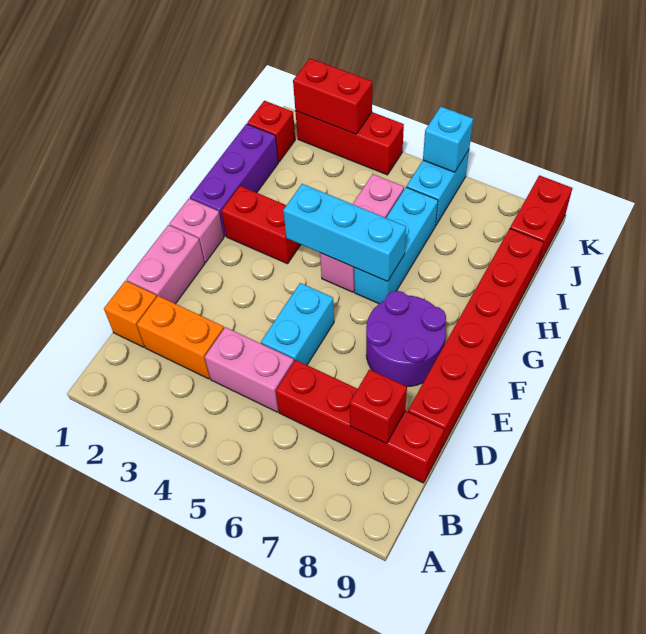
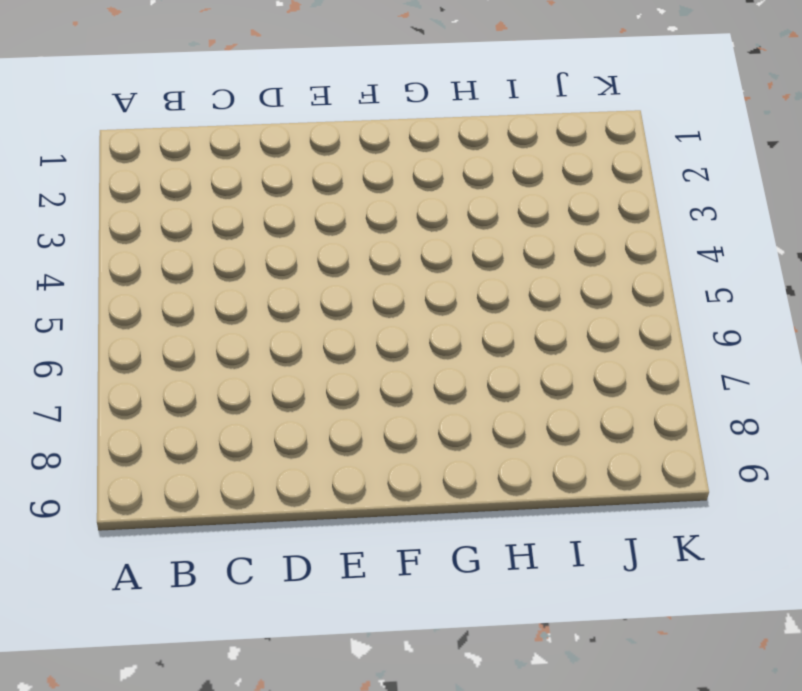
none -> orange brick C1 level 1
none -> orange brick C2:C3 level 1
none -> pink brick C4:C5 level 1

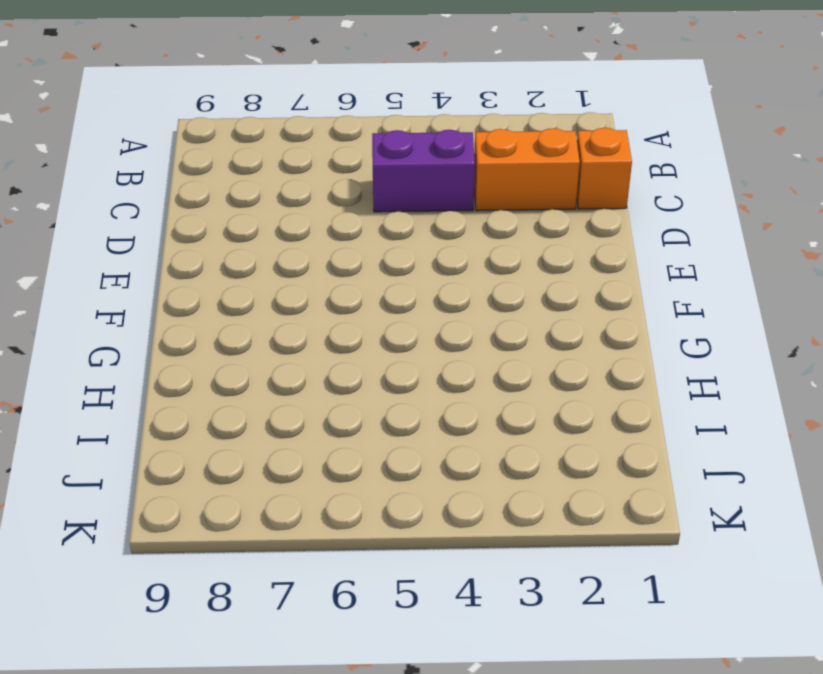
purple brick C4:C5 level 1 -> pink brick C4:C5 level 1
none -> red brick C6:C9 level 1
none -> pink brick D1:E1 level 1
none -> cyan brick D5:E5 level 1

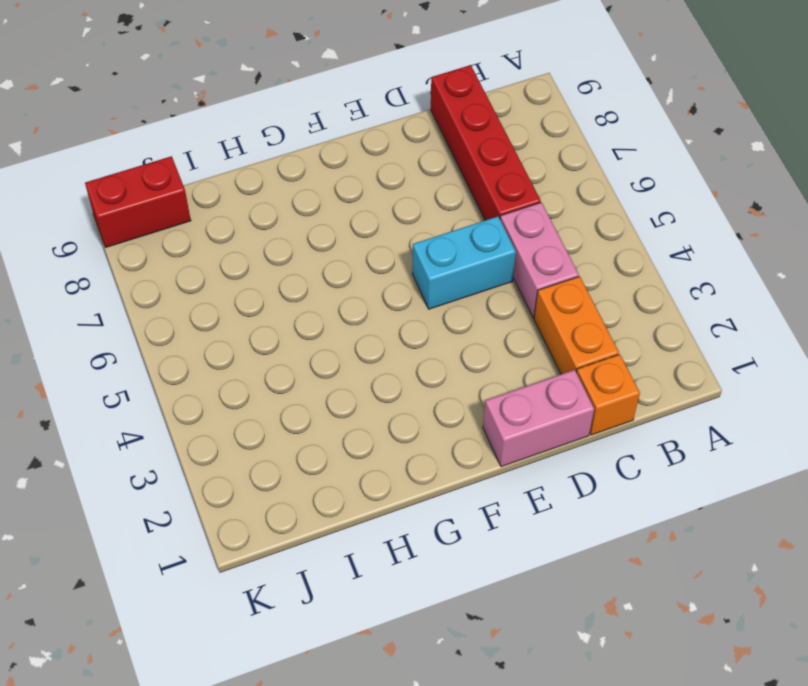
none -> red brick D9:I9 level 1
none -> purple round brick E7:F8 level 1
none -> pink brick F1 level 1

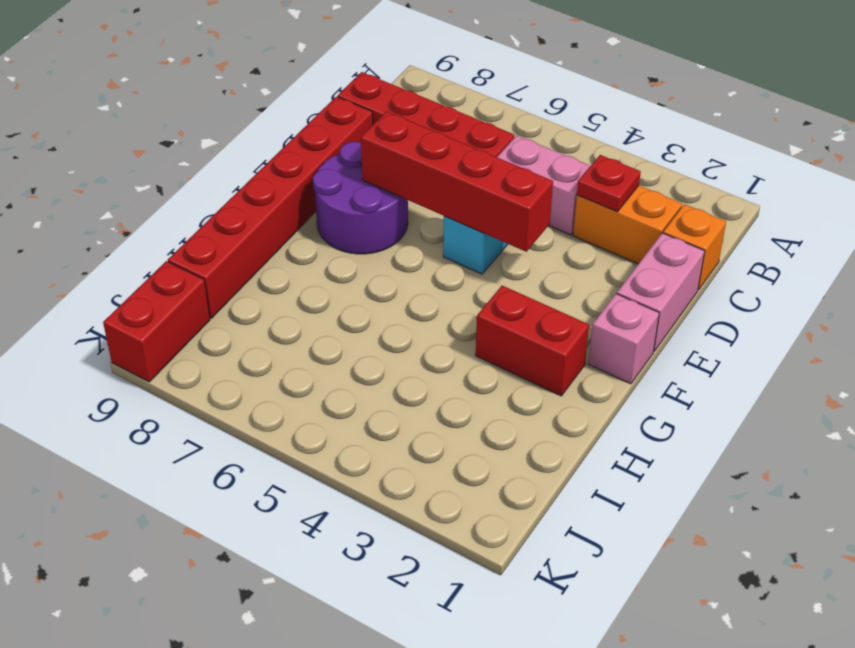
red plate C3 level 2 -> none
red brick E4:E7 level 2 -> none
none -> purple brick G1:I1 level 1
none -> pink brick G5:I5 level 1
none -> cyan brick G6:I6 level 1

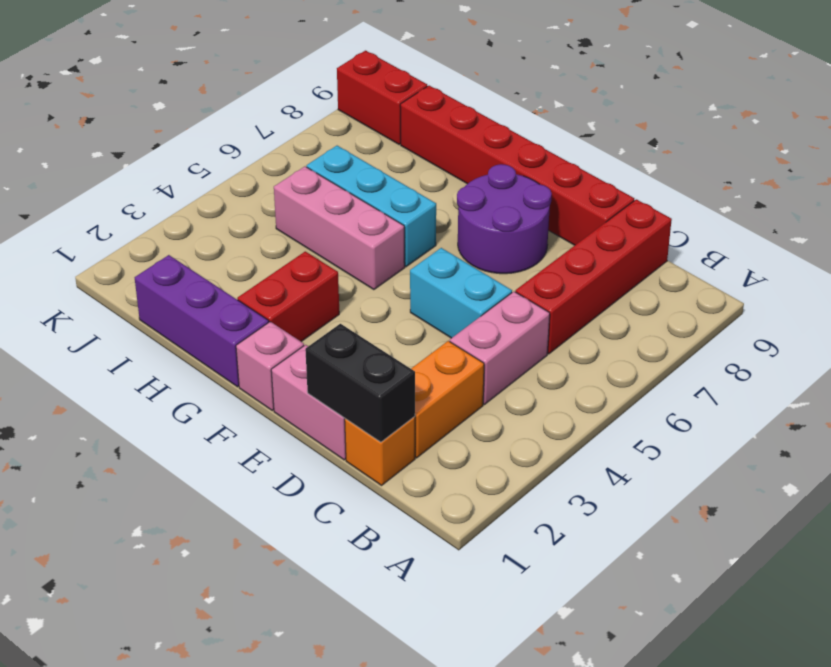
black brick C1:D1 level 2 -> none
none -> red brick J1 level 1
none -> cyan brick J6:K6 level 1
none -> red brick K2:K4 level 1

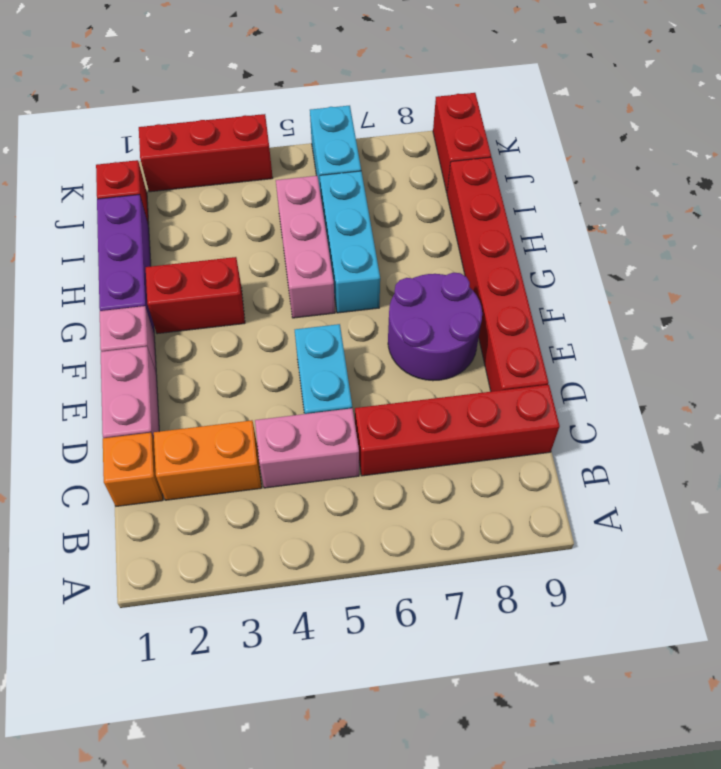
none -> red brick C8 level 2
none -> cyan brick G4:G6 level 2
none -> red brick K2:K3 level 2

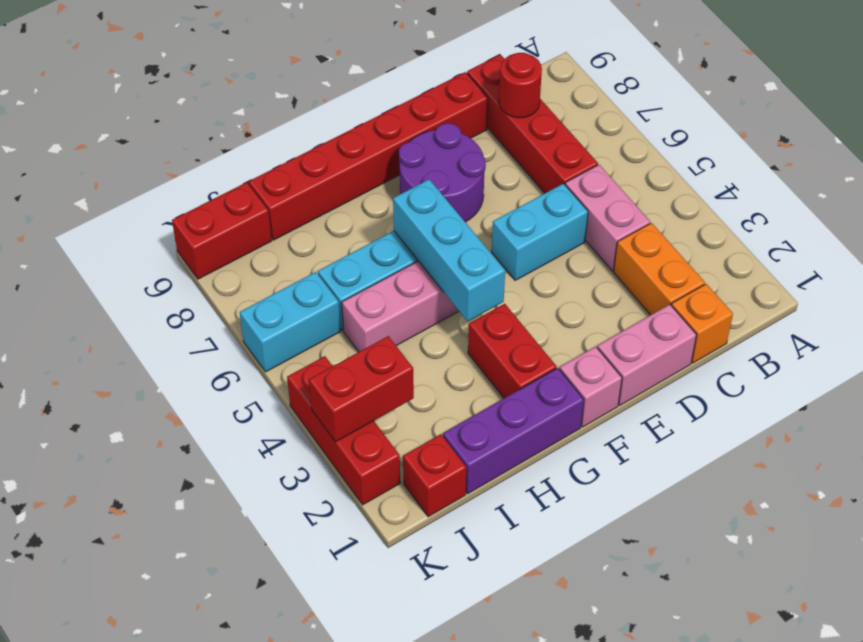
red round brick C8 level 2 -> red brick C8 level 2
red brick J3:K3 level 2 -> red brick K2:K3 level 2
none -> cyan brick K6 level 2

